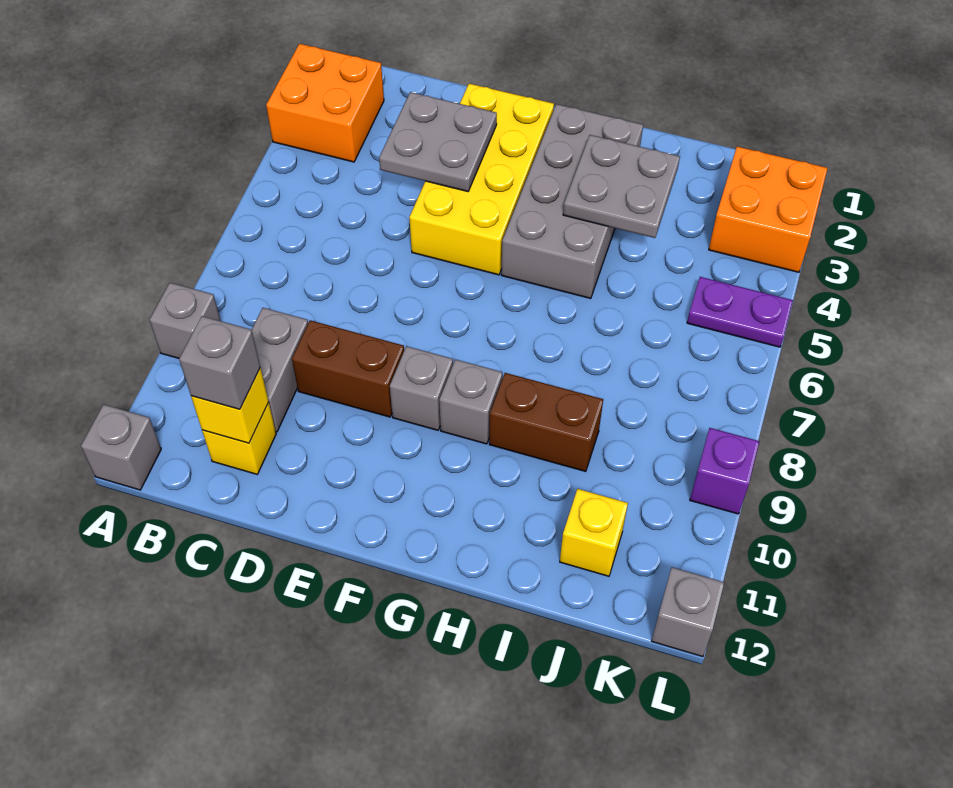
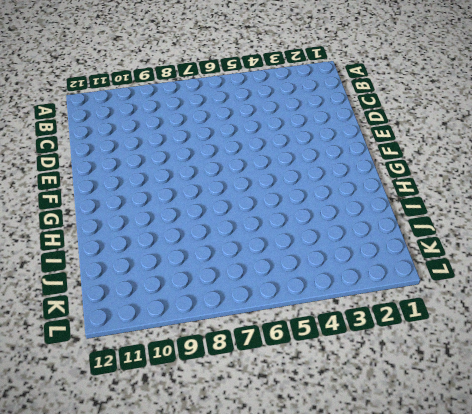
none -> orange brick A2:B3 level 1
none -> grey brick A9 level 1
none -> grey brick A12 level 1

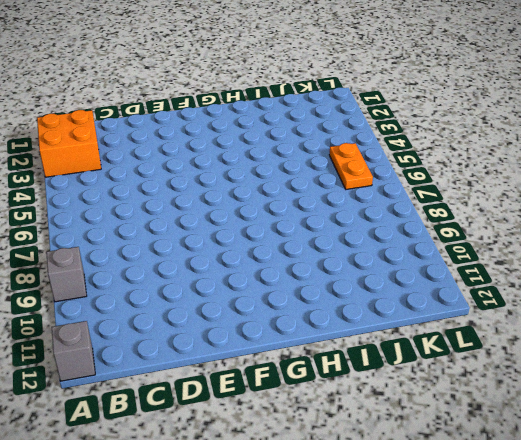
orange plate K5:K6 level 1 -> purple plate K5:L5 level 1
none -> grey brick C9:C10 level 1
none -> yellow brick C11 level 1
none -> brown brick D9:E9 level 1

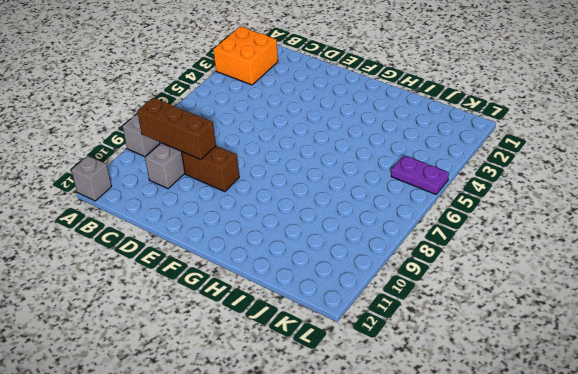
brown brick B9:D9 level 2 -> none
none -> yellow brick C11 level 1
none -> yellow brick E2:F5 level 1
none -> grey brick F9 level 1

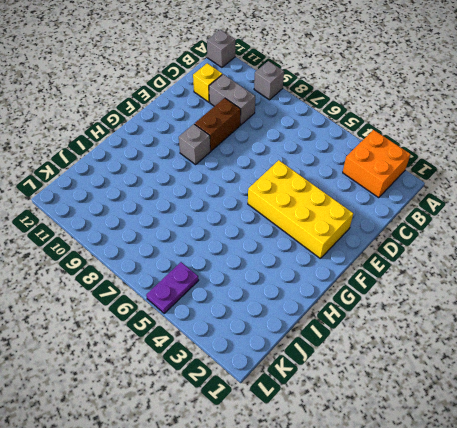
none -> grey brick G2:H5 level 1
none -> grey brick G9 level 1
none -> brown brick H9:I9 level 1

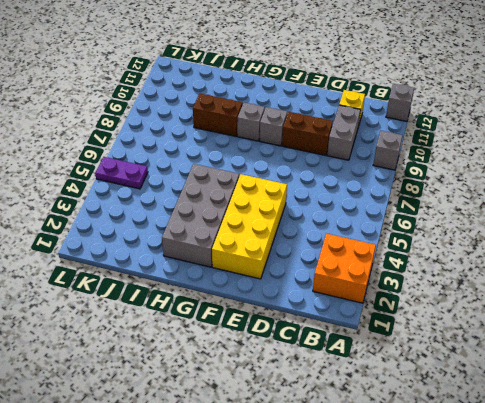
none -> yellow brick J11 level 1
none -> orange brick K2:L3 level 1
none -> purple brick L9 level 1

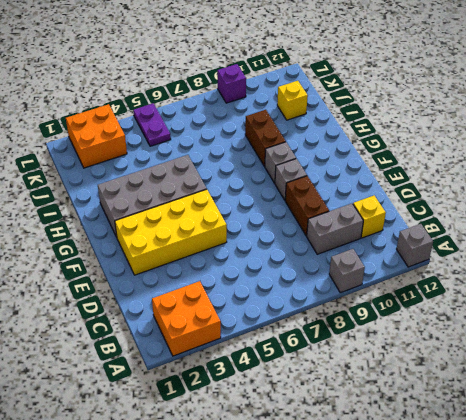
none -> grey brick L12 level 1
none -> yellow brick C11 level 2
none -> grey plate D3:E4 level 2

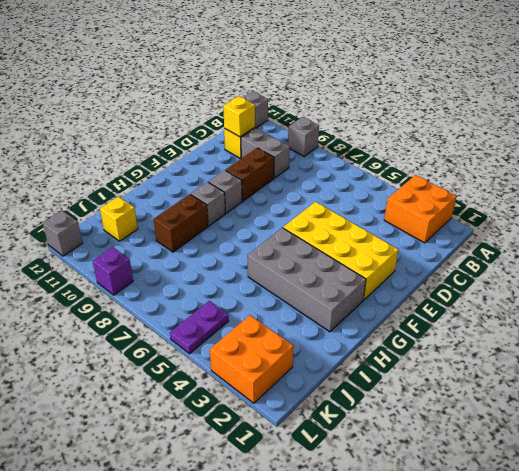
none -> grey plate D3:E4 level 2
none -> grey plate H3:I4 level 2
none -> grey brick C11 level 3

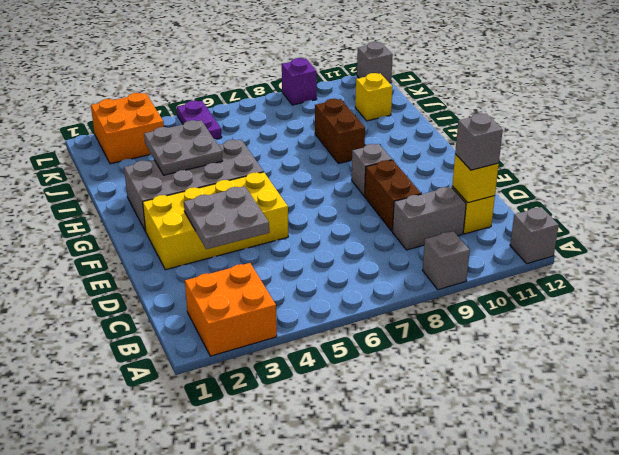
none -> grey brick G9 level 1

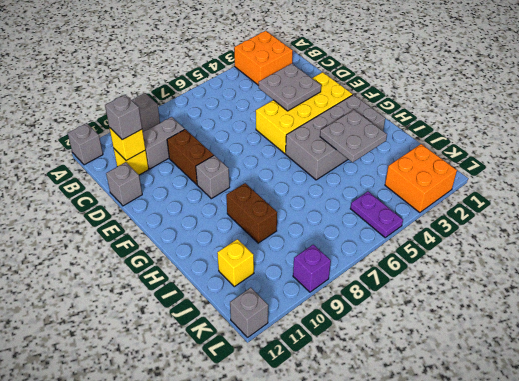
grey brick D12 level 1 -> grey brick G9 level 1

